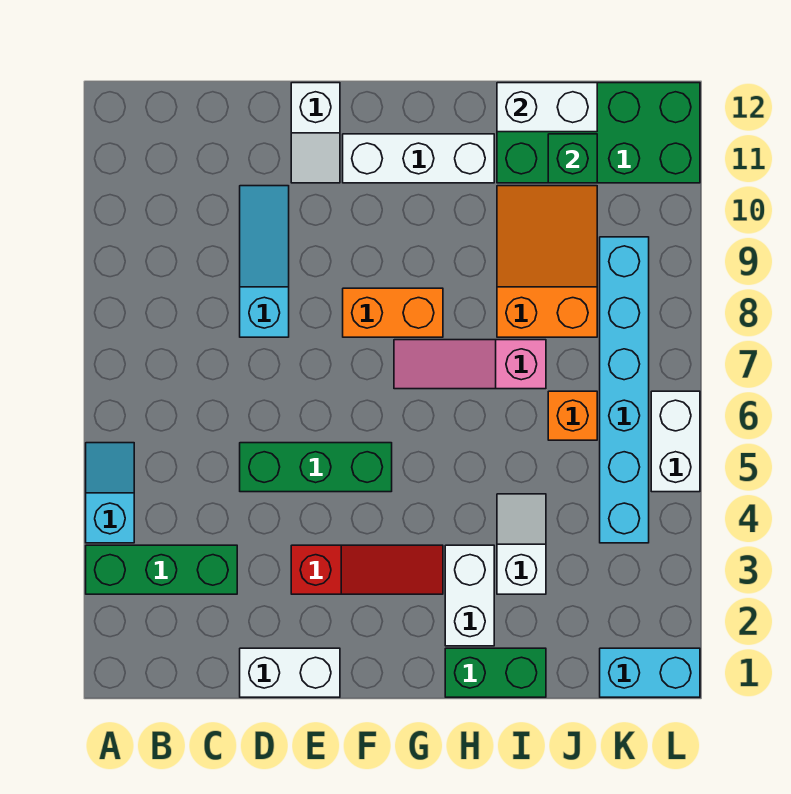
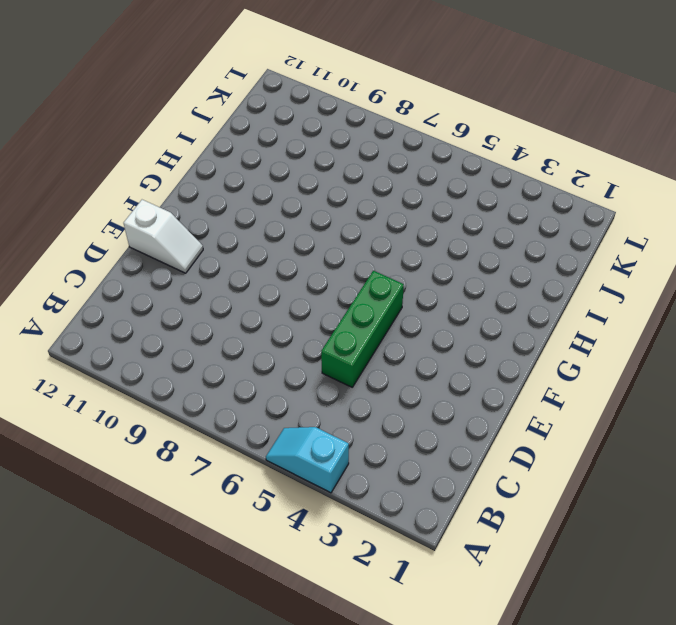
none -> green brick A3:C3 level 1
none -> white brick D1:E1 level 1
none -> cyan slope D8:D10 level 1 top 8

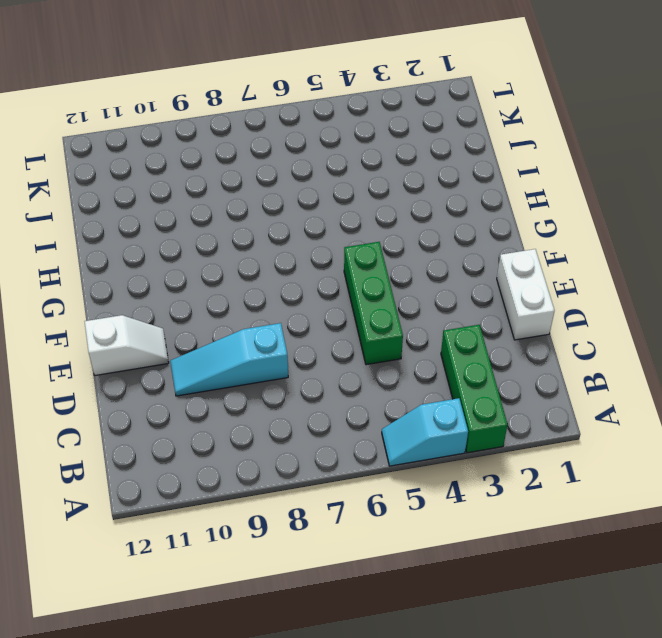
none -> red slope E3:G3 level 1 top E
none -> orange brick F8:G8 level 1
none -> white brick F11:H11 level 1

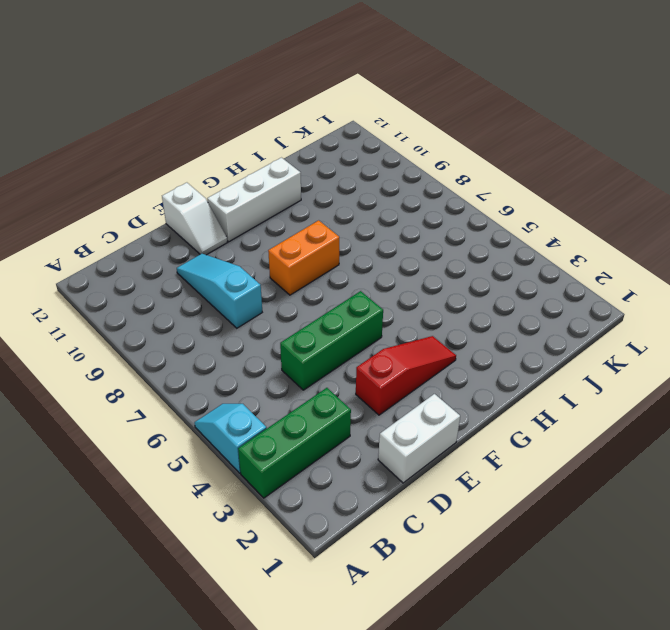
none -> pink slope G7:I7 level 1 top I
none -> green brick H1:I1 level 1
none -> white brick H2:H3 level 1

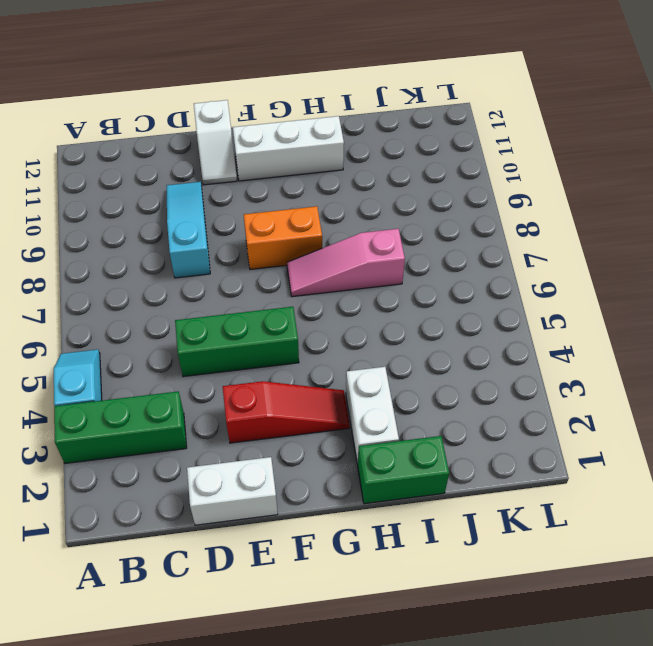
none -> white slope I3:I4 level 1 top 3
none -> orange slope I8:J10 level 1 top 8
none -> green brick I11:L12 level 1

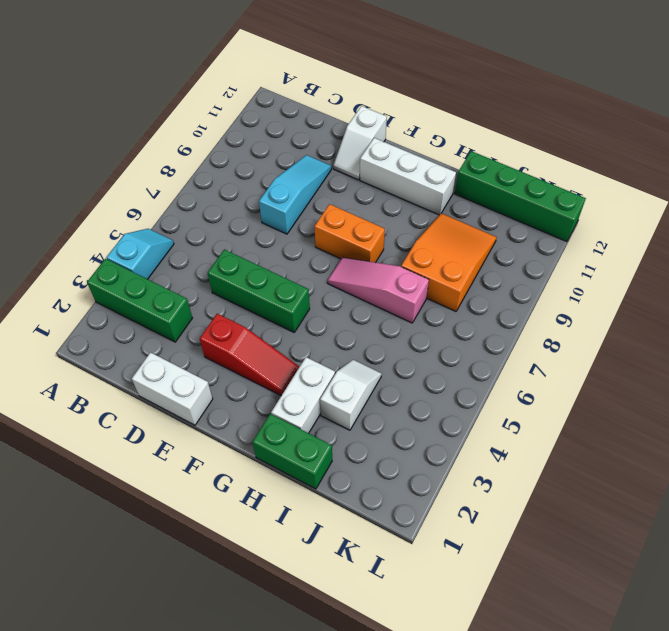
green brick I12:L12 level 1 -> green brick I11:L12 level 1
none -> orange brick J6 level 1
none -> cyan brick K1:L1 level 1
none -> cyan brick K4:K9 level 1

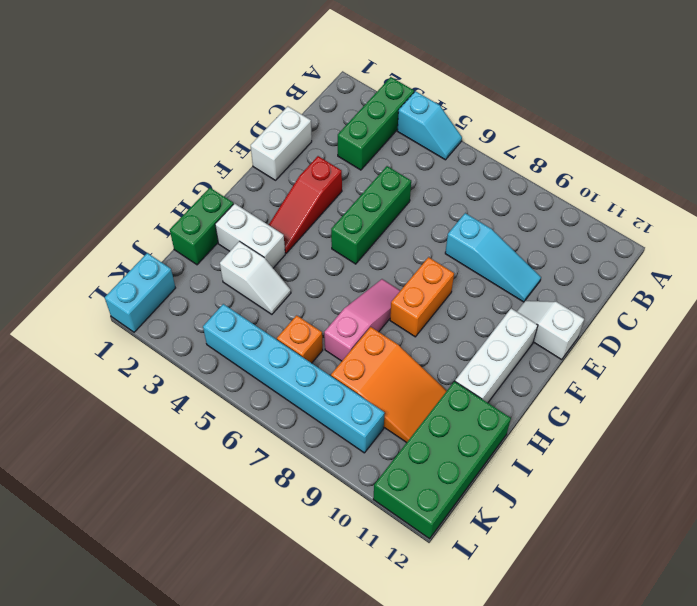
none -> white brick L5:L6 level 1
none -> white brick I12:J12 level 2
none -> green brick J11 level 2

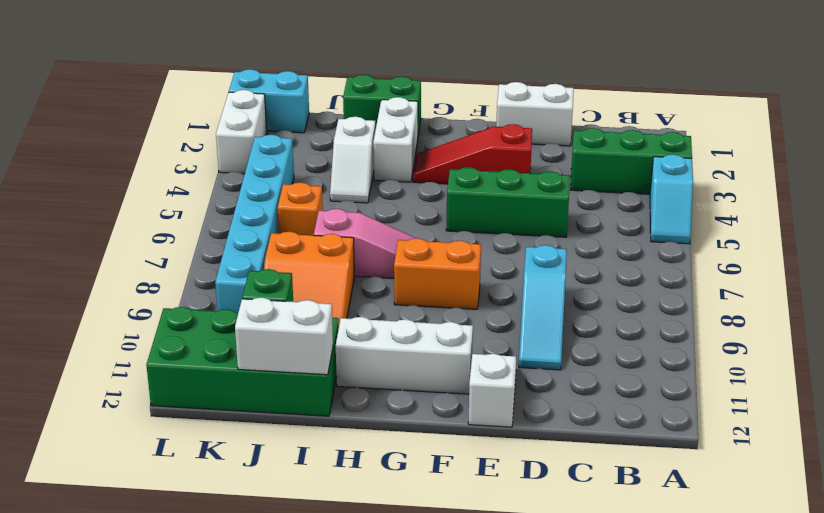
white brick L2:L3 level 1 -> white brick L5:L6 level 1

